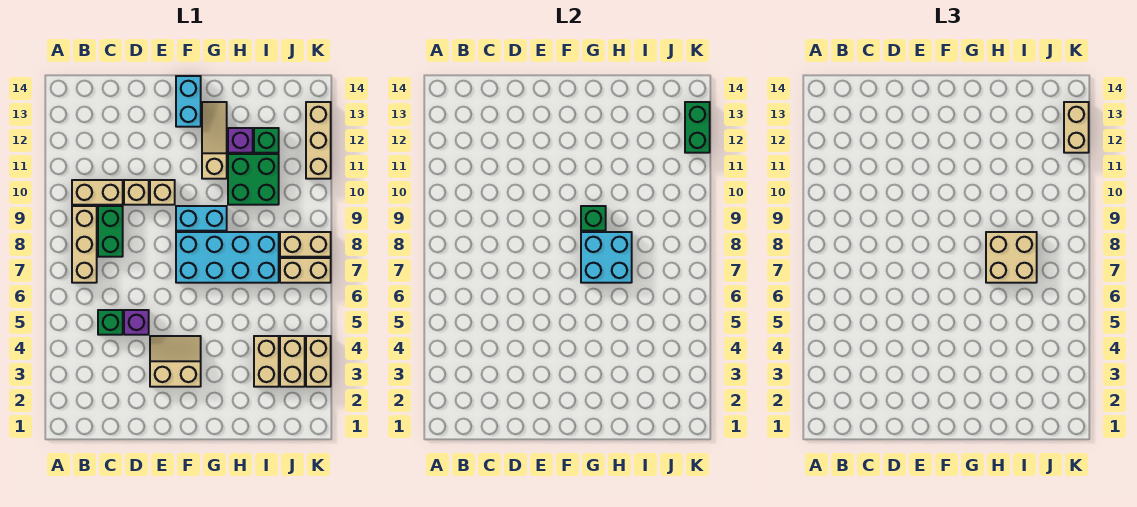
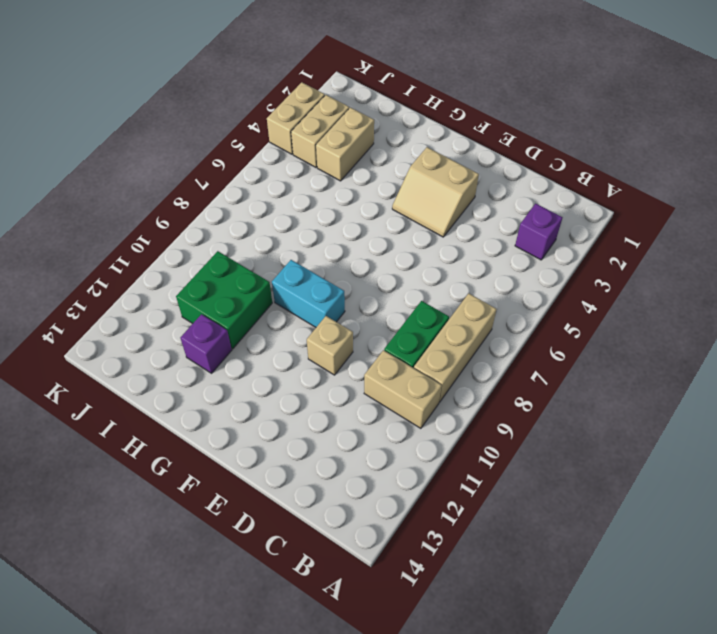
purple brick B3 level 1 -> purple brick D5 level 1
none -> green brick C5 level 1
none -> tan brick D10 level 1
none -> cyan brick F7:I8 level 1

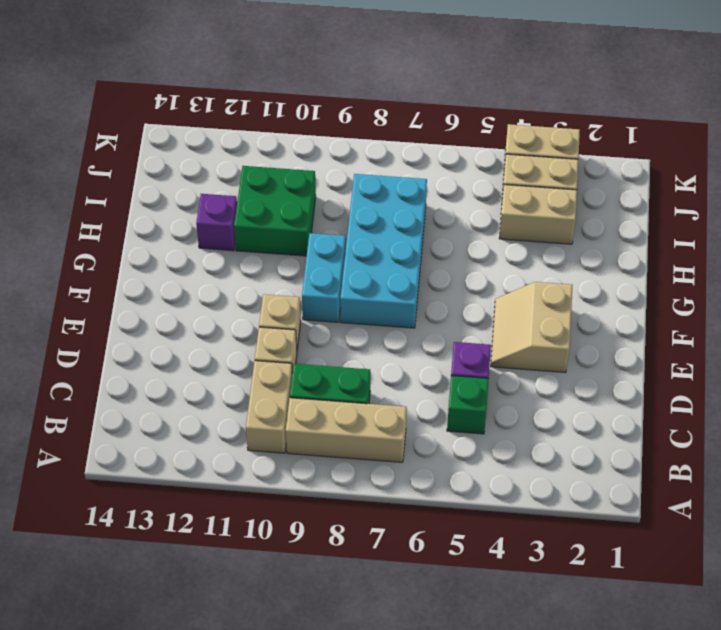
none -> cyan brick F13:F14 level 1
none -> tan slope G11:G13 level 1 top 11
none -> green brick I12 level 1

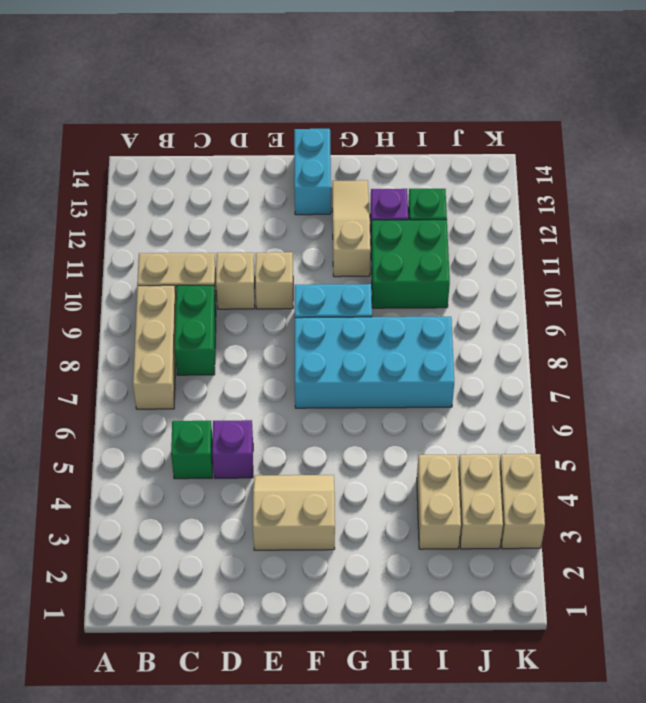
none -> tan brick J7:K7 level 1
none -> tan brick J8:K8 level 1
none -> tan brick K11:K13 level 1

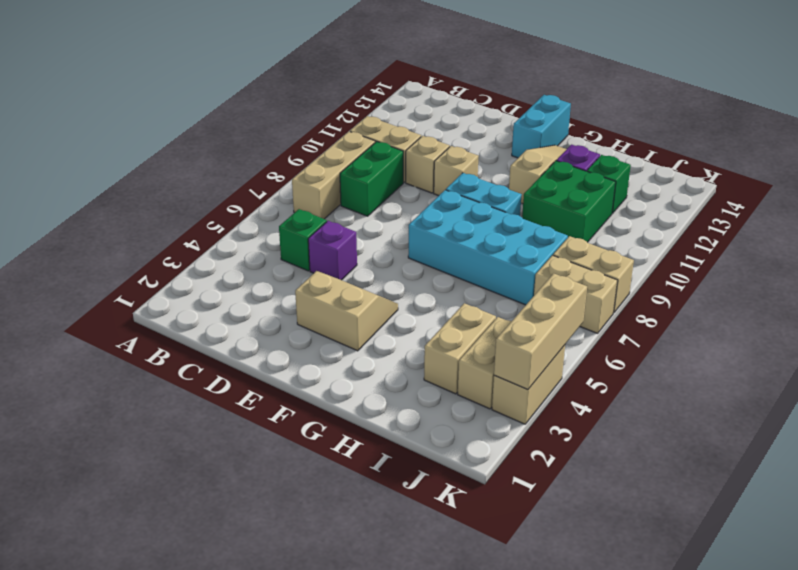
tan brick K3:K5 level 2 -> tan brick K11:K13 level 1
none -> cyan brick G7:H8 level 2
none -> green brick G9 level 2
none -> green brick K12:K13 level 2

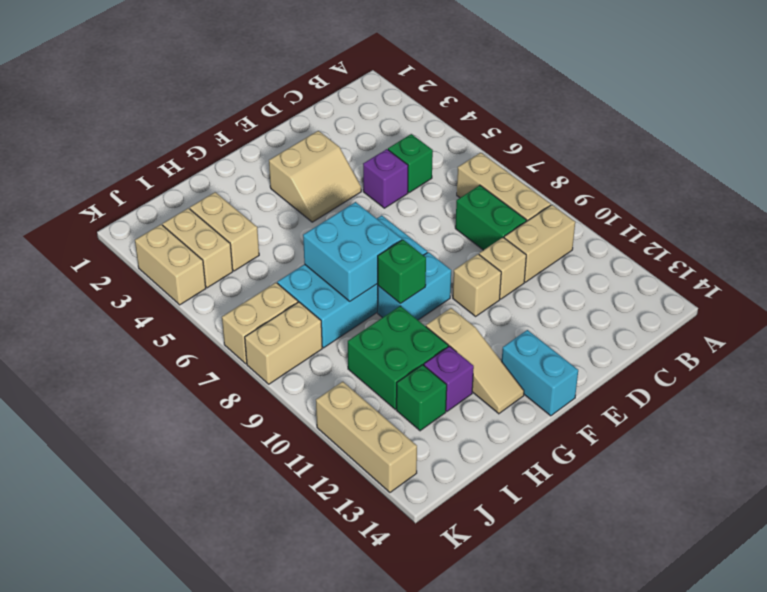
none -> green brick K12:K13 level 2
none -> tan brick H7:I8 level 3
none -> tan brick K12:K13 level 3

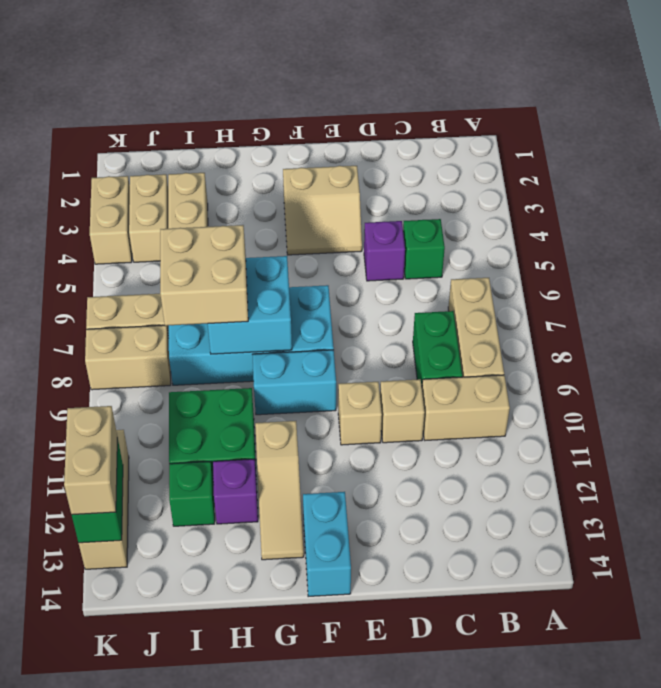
none -> green brick G9 level 2

